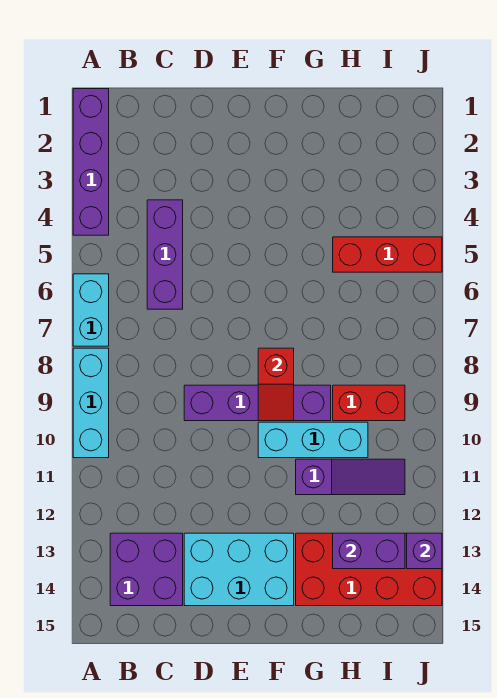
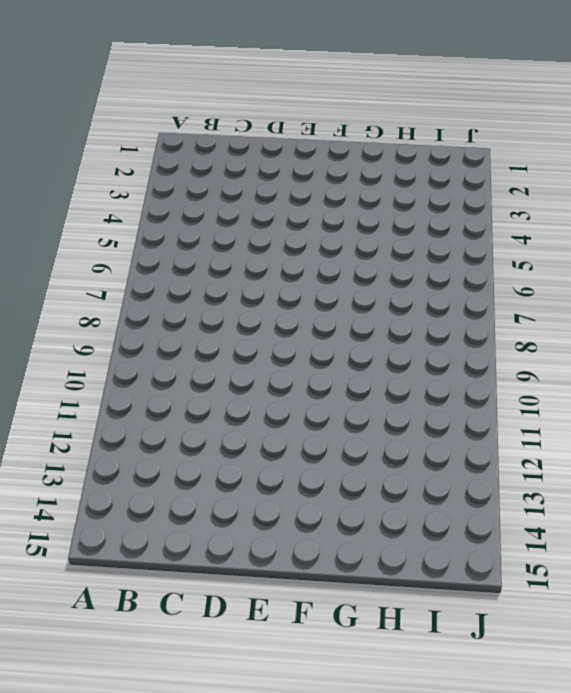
none -> purple brick A1:A4 level 1
none -> cyan brick A6:A7 level 1
none -> cyan brick A8:A10 level 1

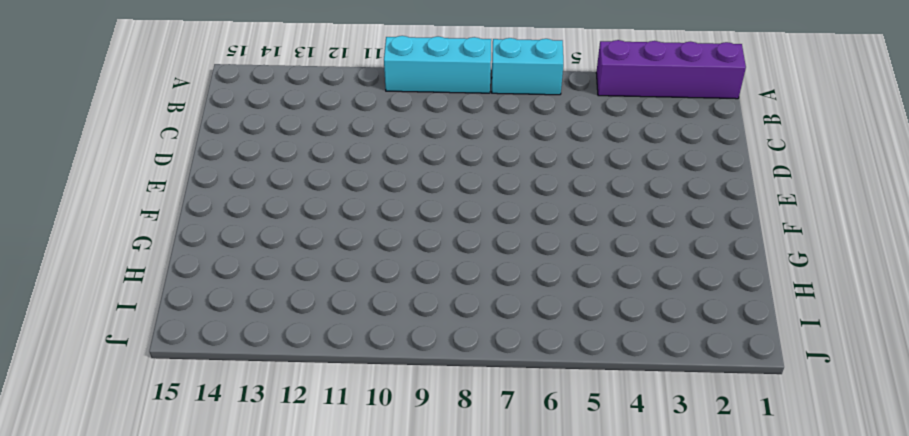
none -> purple brick B13:C14 level 1
none -> purple brick C4:C6 level 1
none -> purple brick D9:G9 level 1

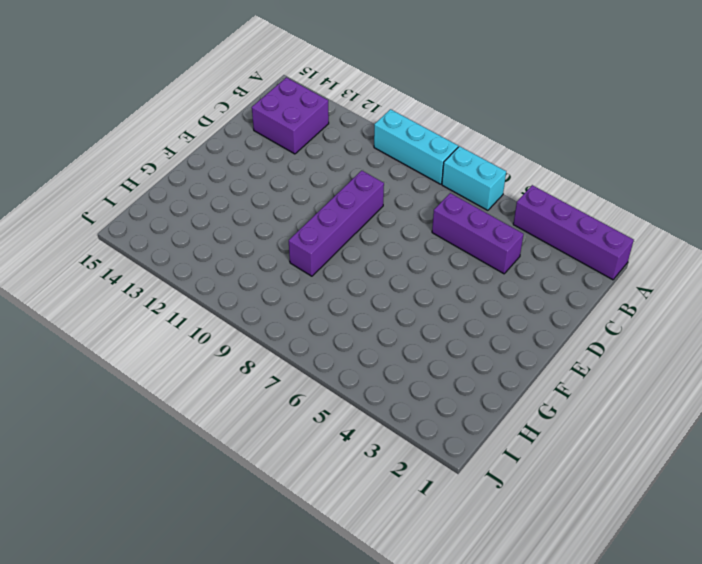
none -> cyan brick D13:F14 level 1
none -> cyan brick F10:H10 level 1
none -> purple slope G11:I11 level 1 top G

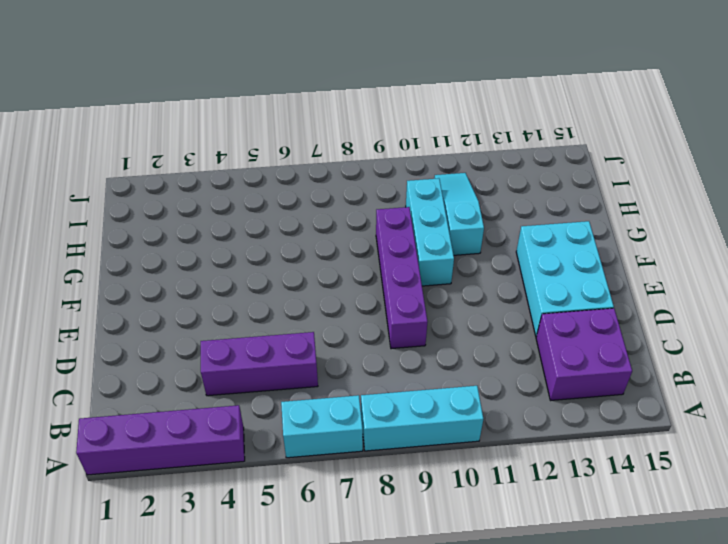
cyan slope G11:I11 level 1 top G -> purple slope G11:I11 level 1 top G
none -> red brick G13:J14 level 1
none -> red brick H5:J5 level 1
none -> red brick H9:I9 level 1

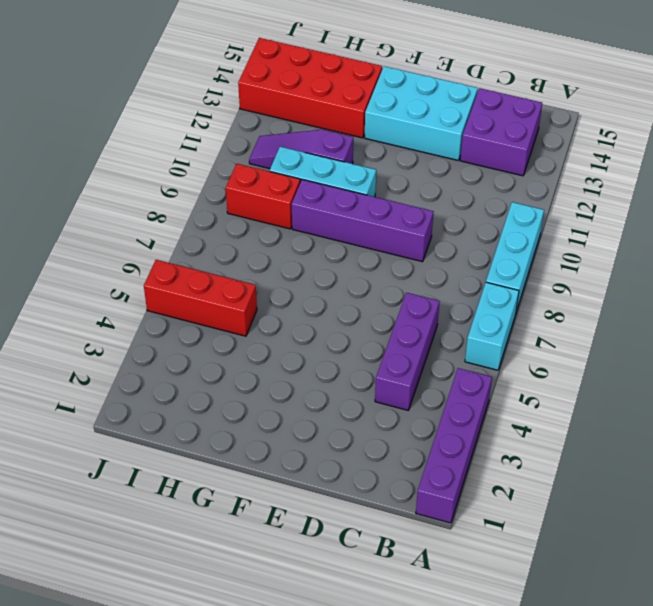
none -> red slope F8:F9 level 2 top 8
none -> purple brick H13:I13 level 2
none -> purple brick J13 level 2

